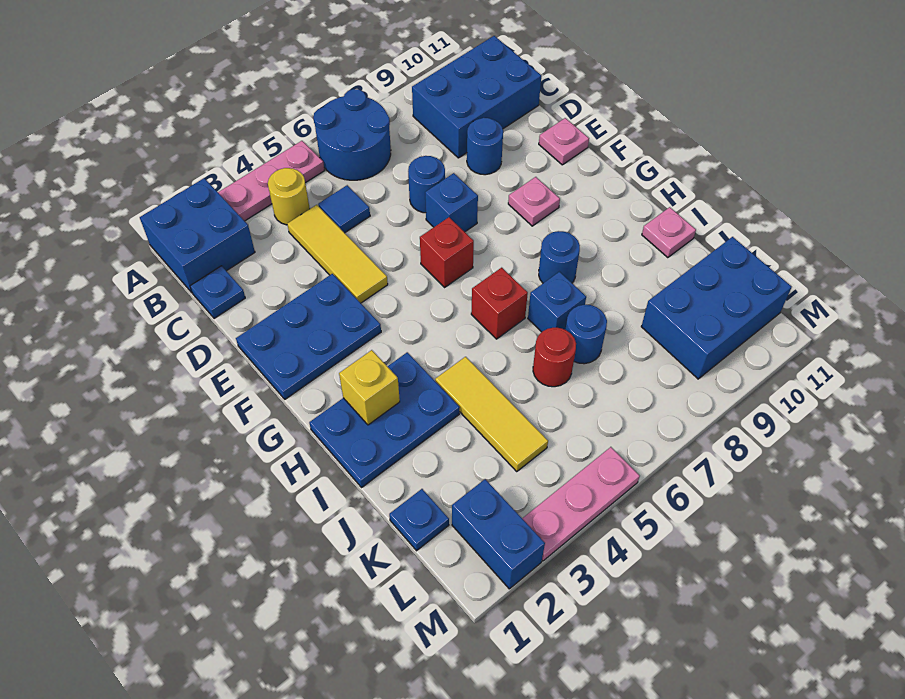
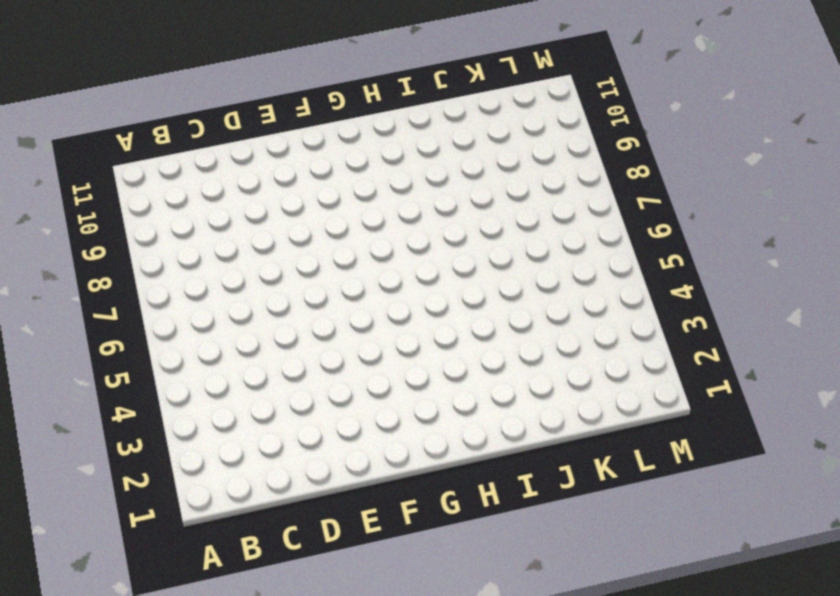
none -> blue brick A1:B2 level 1
none -> pink plate A3:A5 level 1
none -> blue round brick A6:B7 level 1

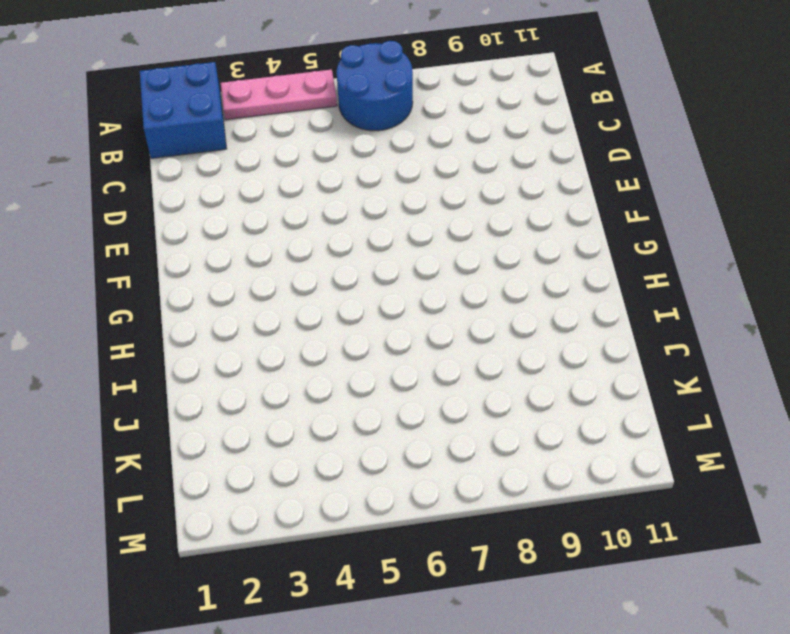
none -> yellow round brick B4 level 1
none -> blue brick B9:C11 level 1
none -> blue plate C1 level 1

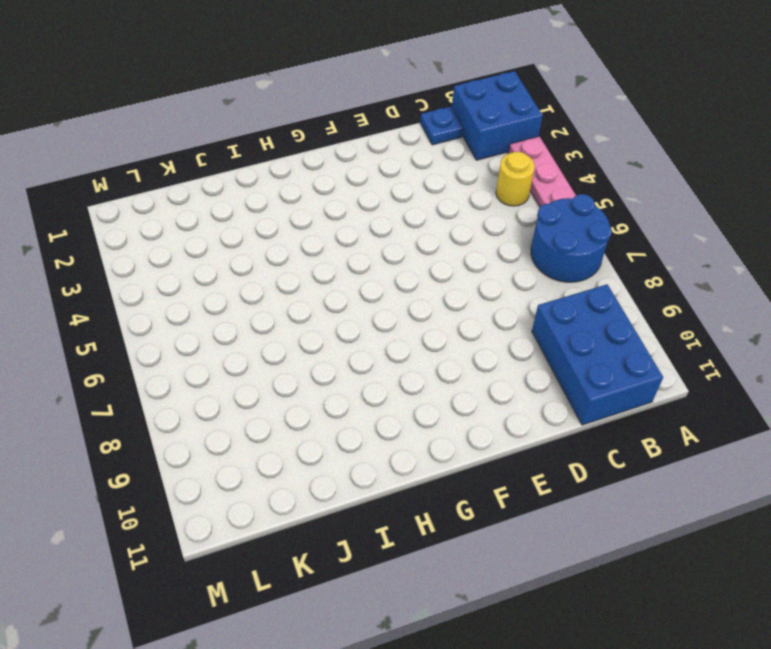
none -> yellow tile C4:E4 level 1
none -> blue tile C5 level 1
none -> blue round brick D7 level 1

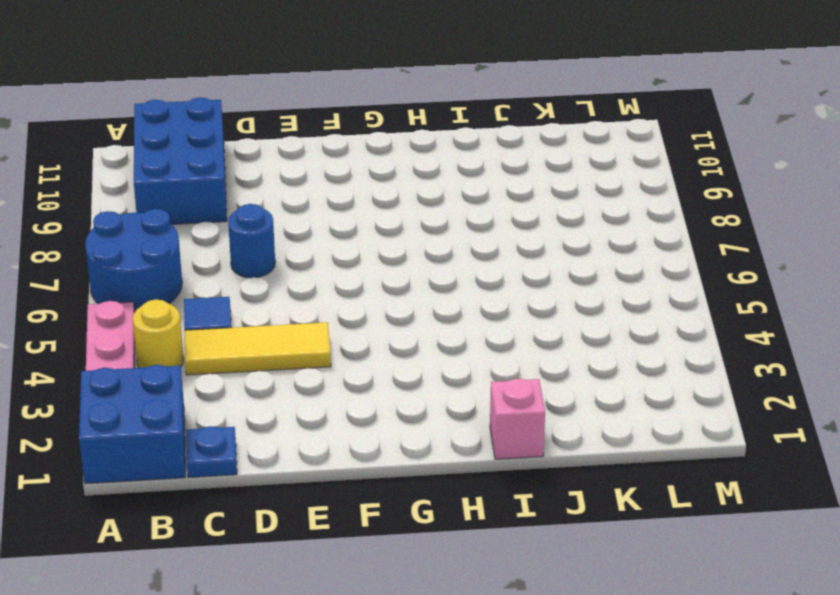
pink brick I1 level 1 -> blue plate H1:I3 level 1
none -> blue round brick D9 level 1
none -> blue plate E1:F3 level 1
none -> blue brick E7 level 1

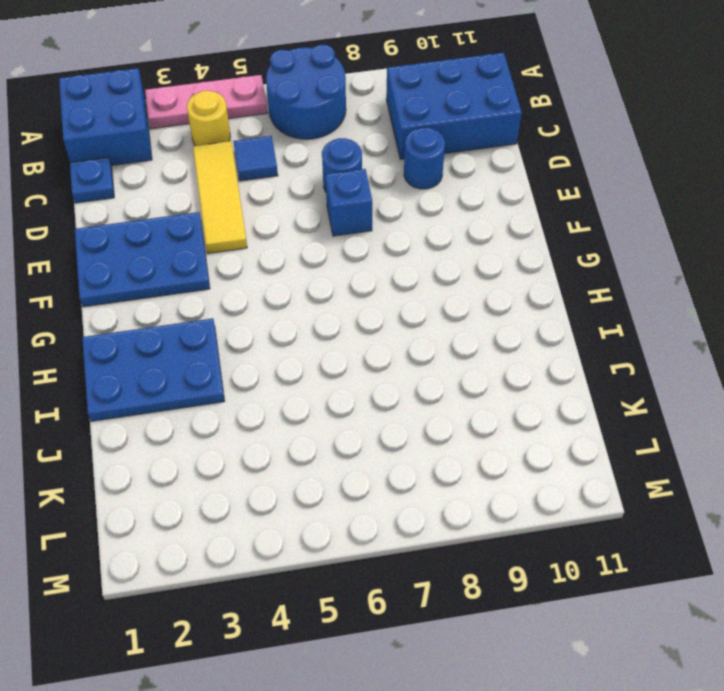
none -> pink plate E11 level 1
none -> red brick F6 level 1
none -> pink plate F9 level 1

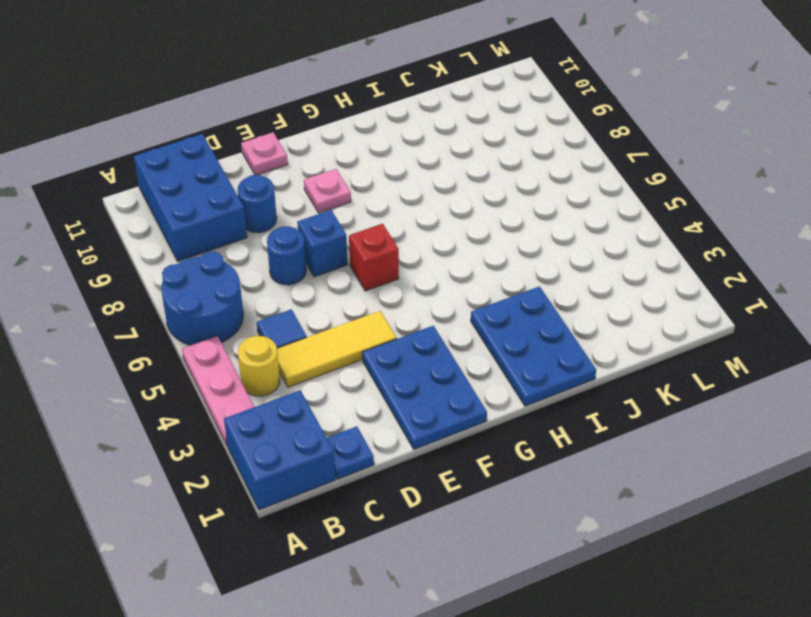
none -> red brick H6 level 1
none -> blue round brick H8 level 1
none -> yellow tile I4:K4 level 1

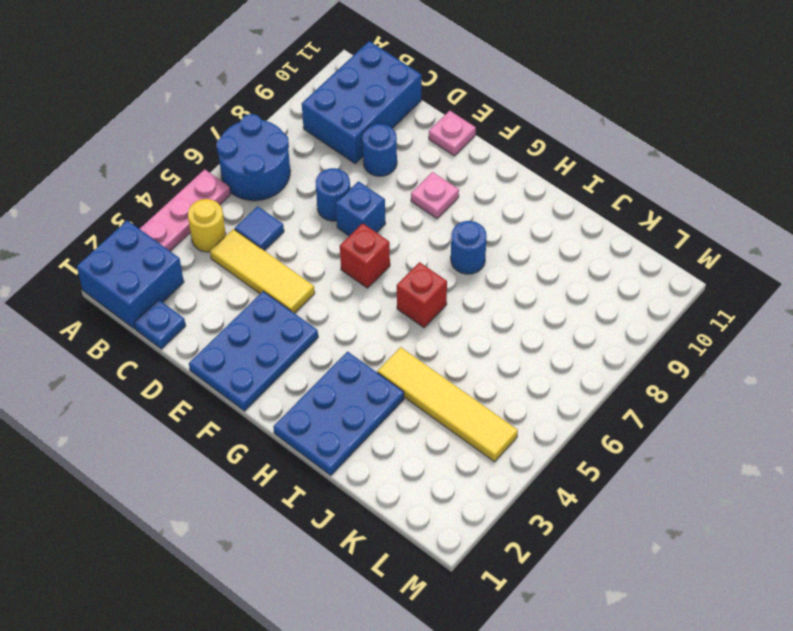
yellow tile I4:L4 level 1 -> yellow tile I4:K4 level 1
none -> blue brick I7 level 1
none -> pink plate I11 level 1
none -> red round brick J6 level 1

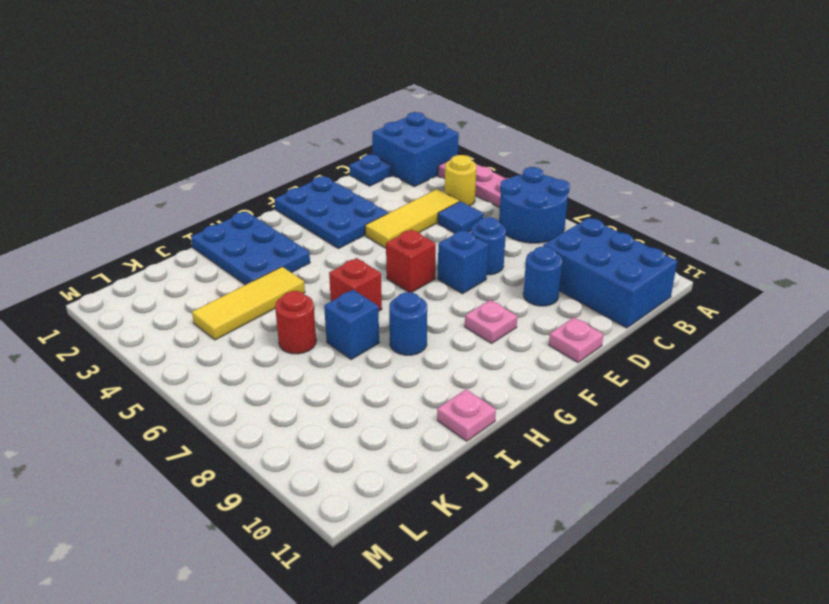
none -> blue round brick J7 level 1
none -> blue plate K1 level 1
none -> blue brick K9:L11 level 1

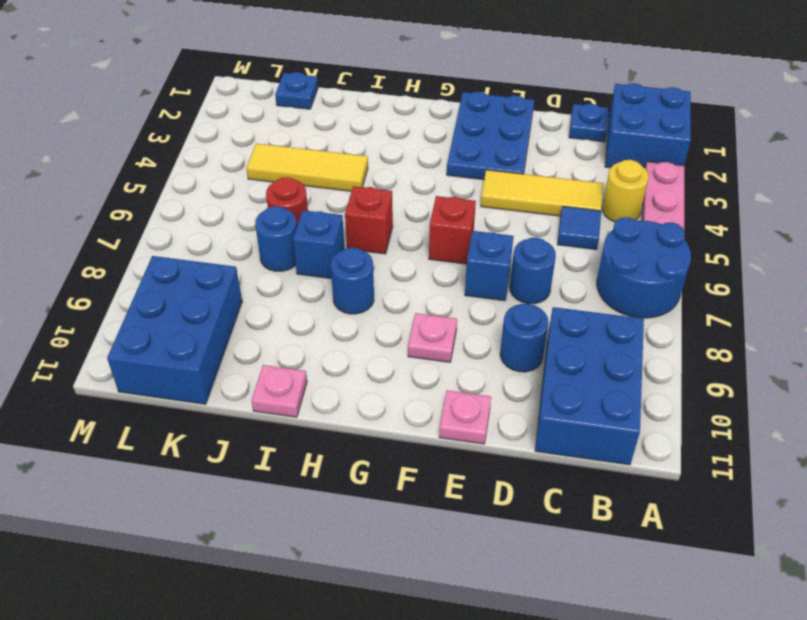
none -> blue plate H1:I3 level 1
none -> blue brick L2:M2 level 1
none -> pink plate M3:M5 level 1

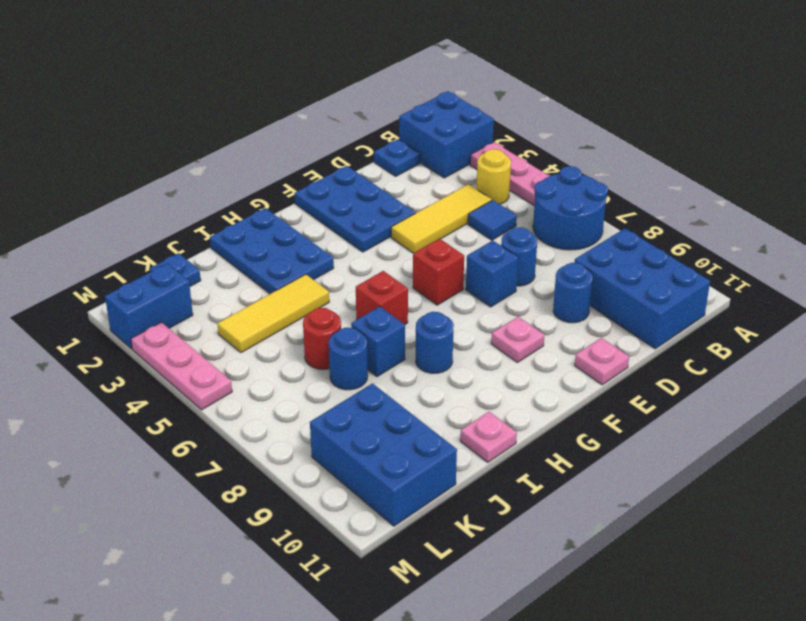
none -> yellow brick H2 level 2

